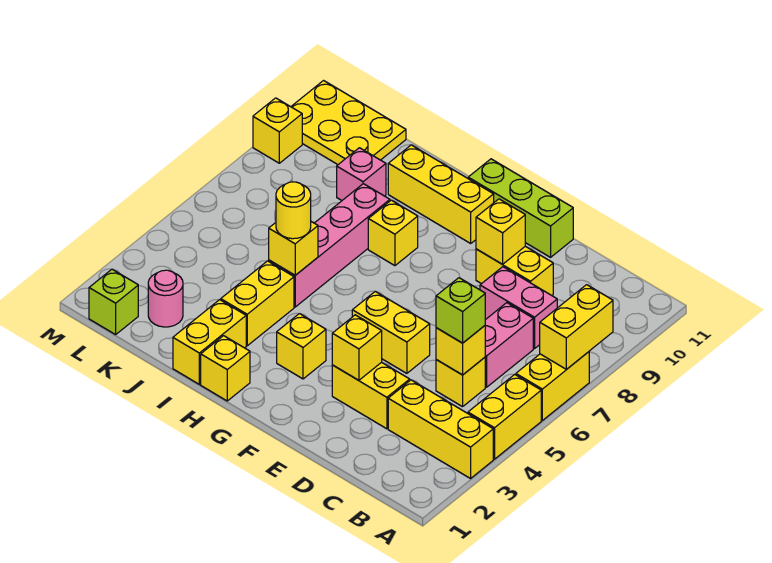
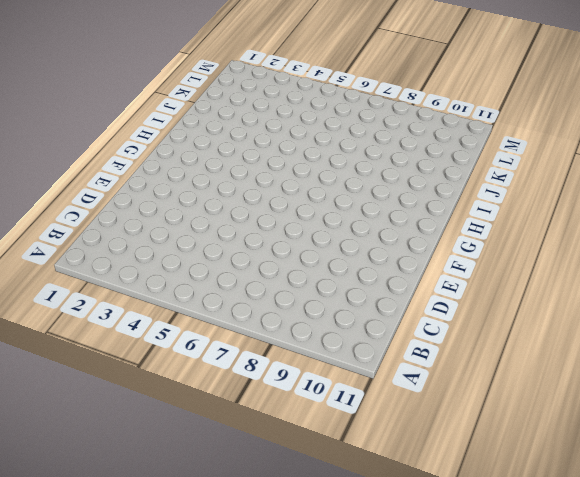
none -> yellow brick A3:C3 level 1
none -> yellow brick A4:A5 level 1
none -> yellow brick A6:A7 level 1

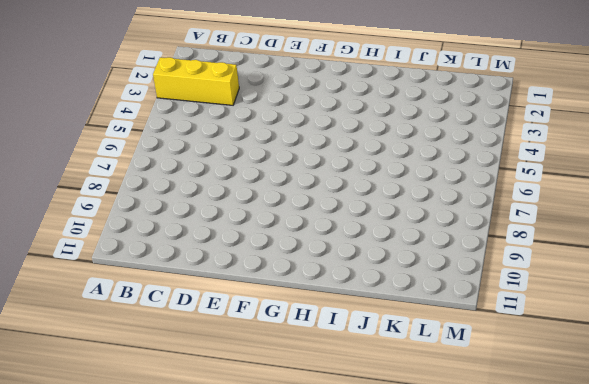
none -> yellow brick A4:A5 level 1
none -> yellow brick A6:A7 level 1
none -> yellow brick C5 level 1

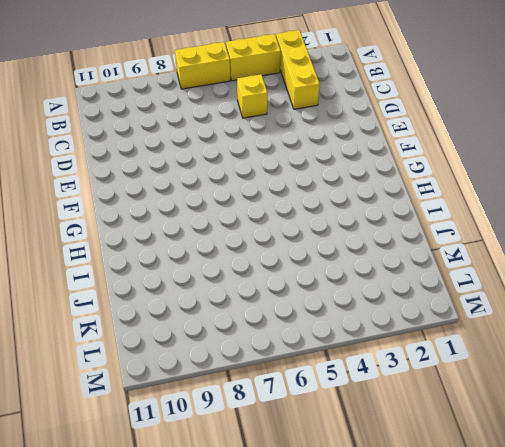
none -> pink brick C6:C7 level 1
none -> pink brick C8:D8 level 1
none -> yellow brick D3:E3 level 1

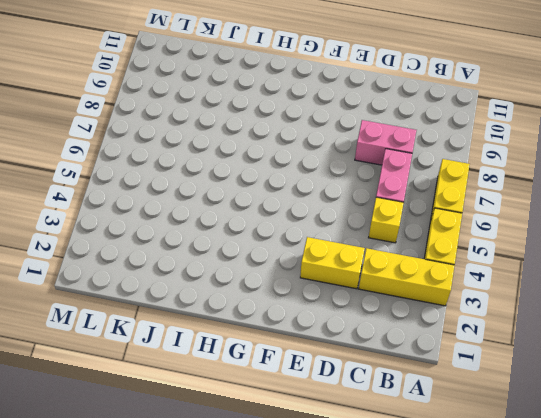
none -> yellow brick D9:E9 level 1
none -> yellow brick E5:F5 level 1
none -> lime brick E11:G11 level 1

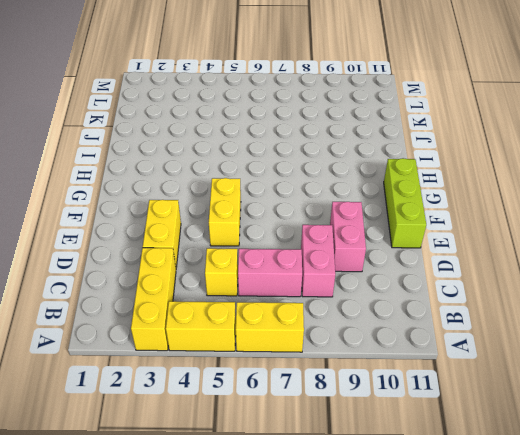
pink brick D9:E9 level 1 -> yellow brick D9:E9 level 1
none -> yellow brick G3 level 1
none -> yellow brick G10:I10 level 1
none -> yellow brick H1 level 1

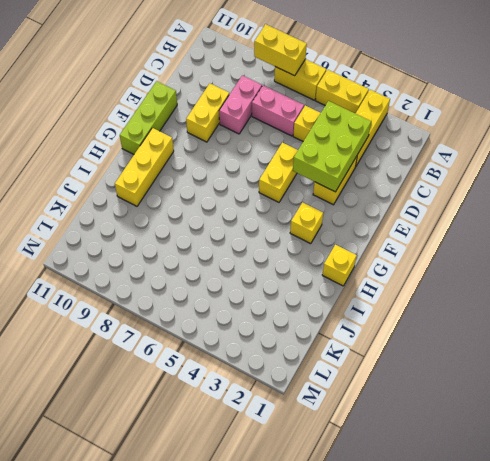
lime brick C3:E4 level 2 -> yellow brick E3 level 2
none -> yellow brick H8 level 1
none -> yellow brick I1:I2 level 1
none -> yellow brick I3:I4 level 1

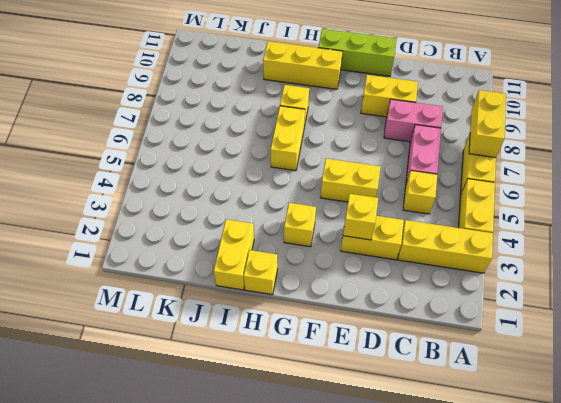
yellow brick H6:H7 level 1 -> yellow brick I3:I4 level 1
none -> pink brick I5:I8 level 1
none -> pink brick J9 level 1
none -> pink round brick K2 level 1

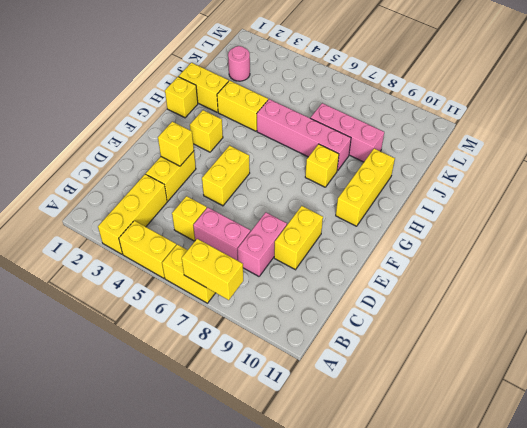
pink brick J7:J9 level 1 -> pink brick J9 level 1
none -> lime brick E11:G11 level 1
none -> yellow plate K10:M11 level 1
none -> lime brick L1 level 1

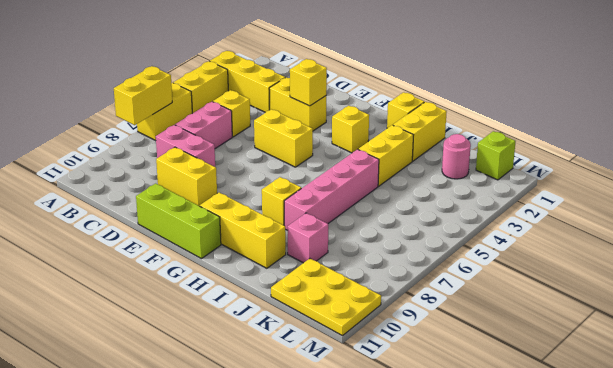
none -> yellow brick M9 level 1
none -> yellow brick C5 level 2
none -> yellow brick E9 level 2

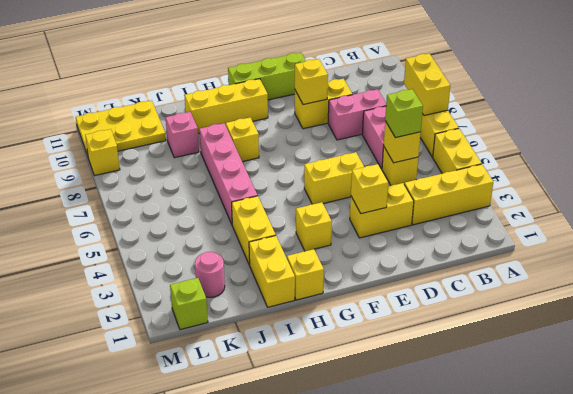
none -> yellow brick I5 level 2
none -> yellow round brick I5 level 3

